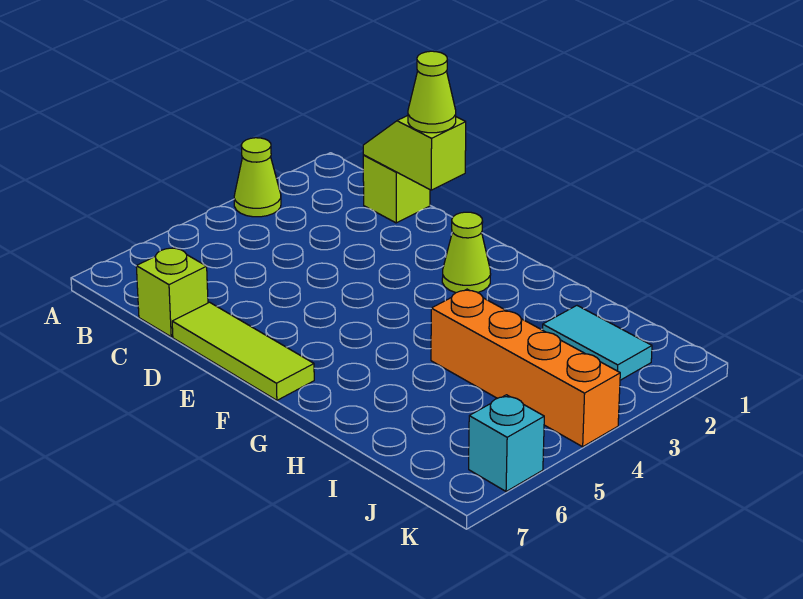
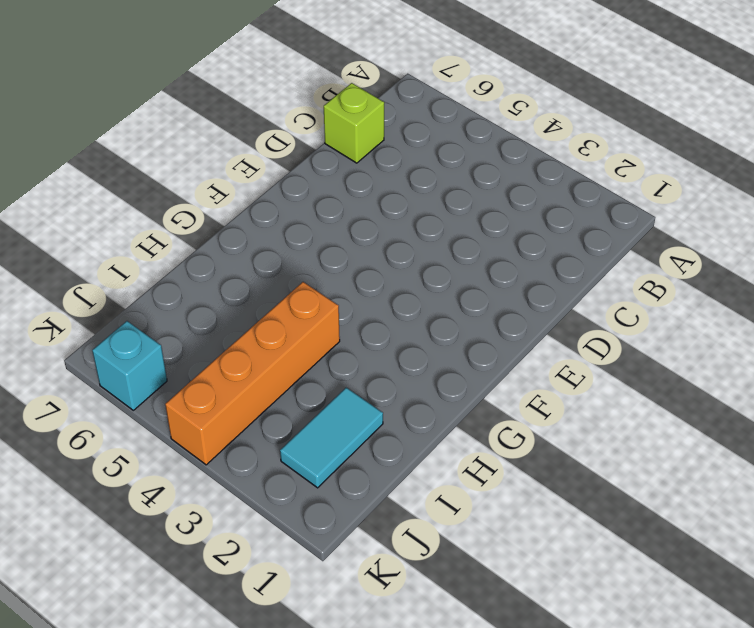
none -> lime cone A3 level 1
none -> lime brick C1 level 1

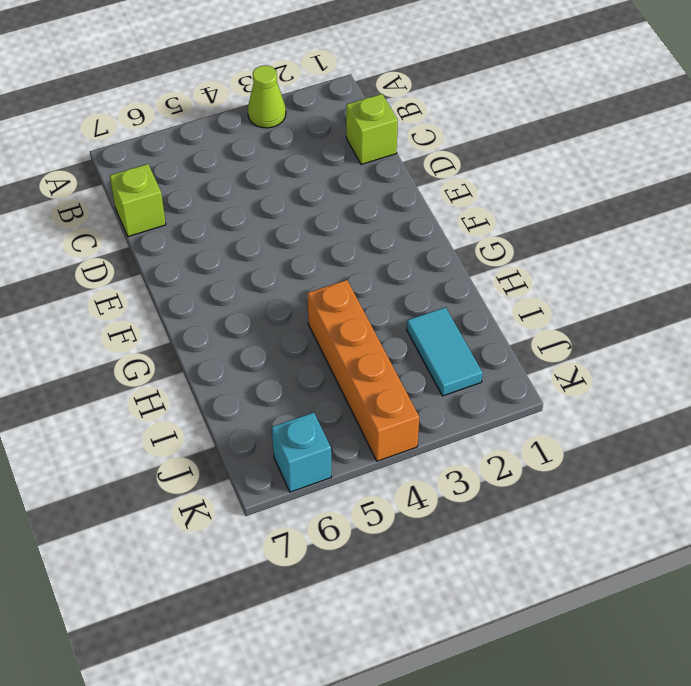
none -> lime tile D7:F7 level 1
none -> lime cone F2 level 1

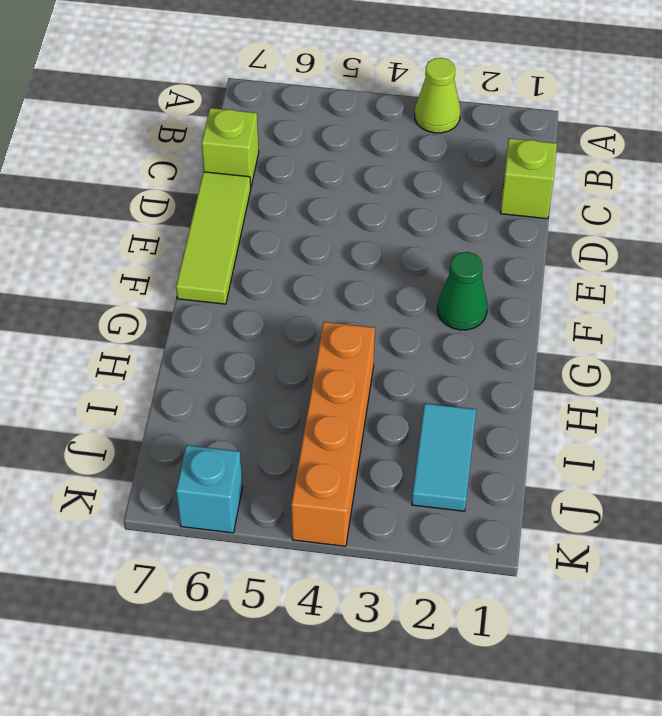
green cone F2 level 1 -> lime cone F2 level 1
none -> lime slope C1:D1 level 2 top D
none -> lime cone D1 level 3

